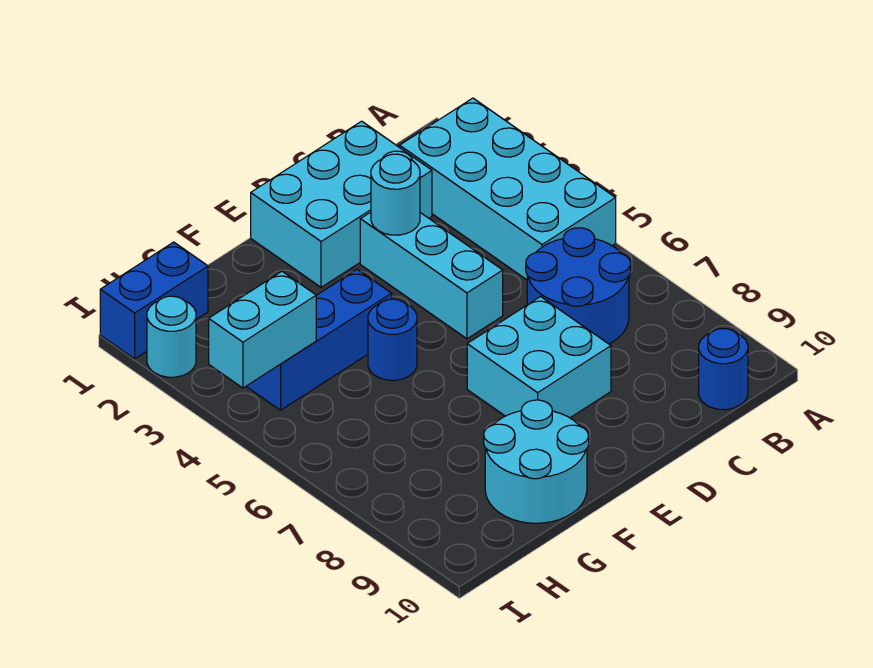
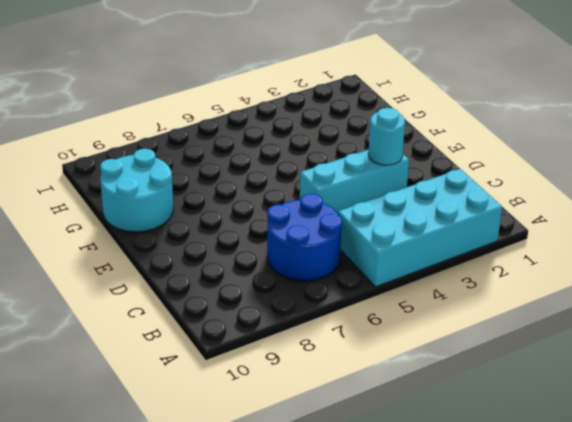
none -> blue round brick B10 level 1
none -> cyan brick C1:E2 level 1
none -> cyan brick D7:E8 level 1

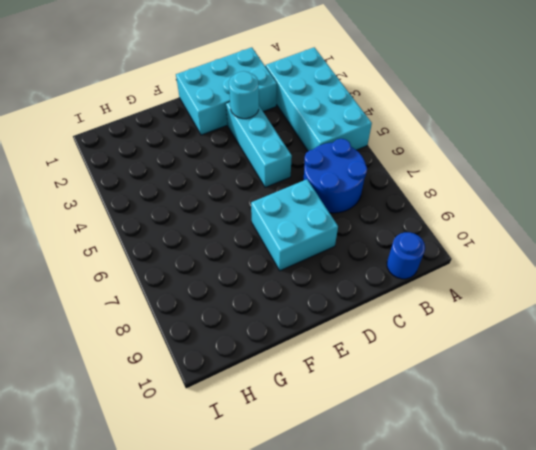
none -> blue brick F4:H4 level 1
none -> blue round brick F5 level 1
none -> cyan round brick F9:G10 level 1

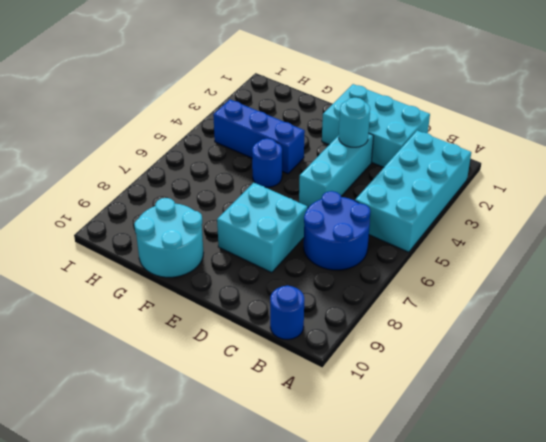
none -> blue brick H1:I1 level 1
none -> cyan round brick I2 level 1
none -> cyan brick H4:I4 level 2

